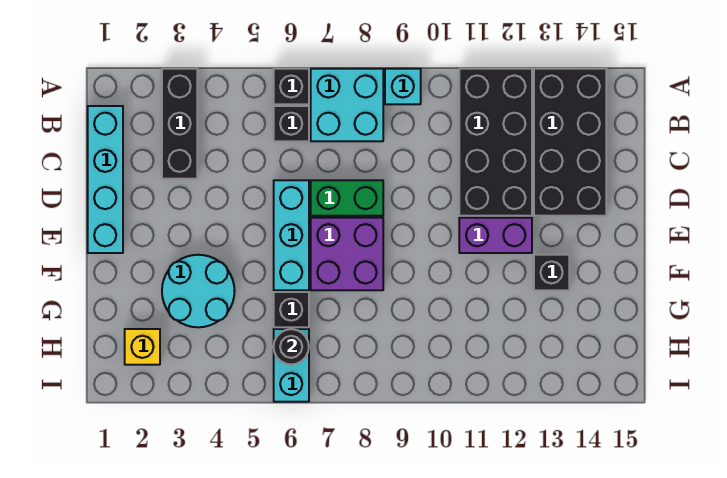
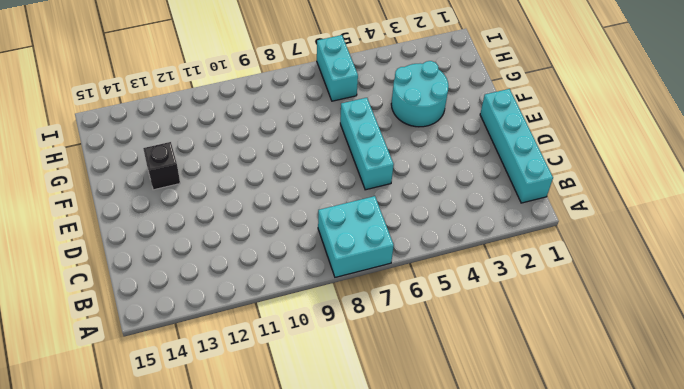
none -> black brick A3:C3 level 1
none -> black brick A6 level 1
none -> cyan brick A9 level 1

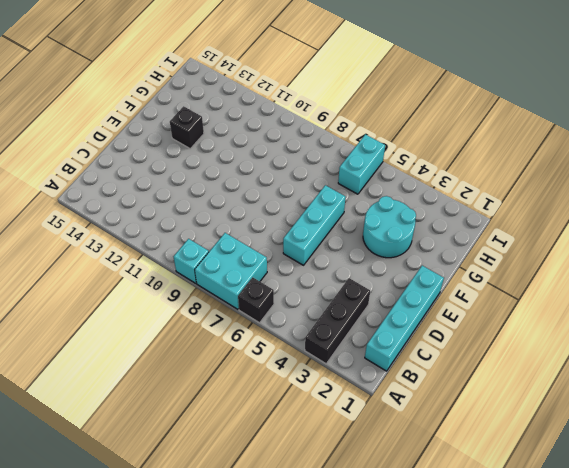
none -> black brick A11:D12 level 1
none -> black brick A13:D14 level 1
none -> black brick B6 level 1

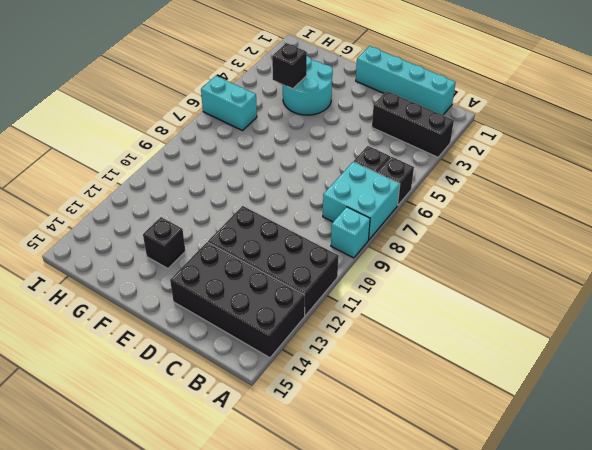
black brick G4 level 2 -> black brick G6 level 1
none -> cyan brick D6:F6 level 1
none -> green brick D7:D8 level 1
none -> purple brick E7:F8 level 1

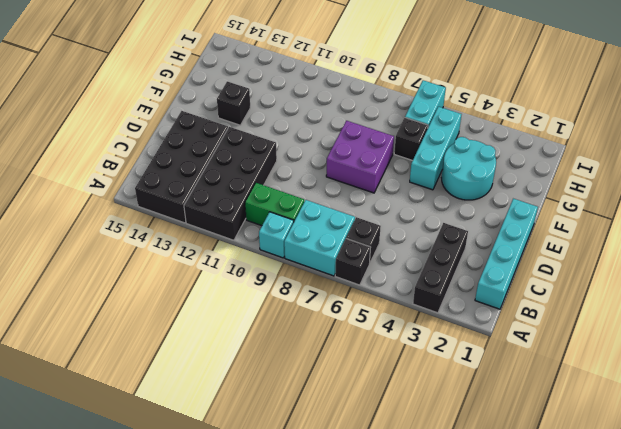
green brick B9:B10 level 1 -> green brick D7:D8 level 1
cyan brick F5:H5 level 1 -> cyan brick D6:F6 level 1
none -> purple brick E11:E12 level 1
none -> yellow brick H2 level 1
none -> black round brick H6 level 2

